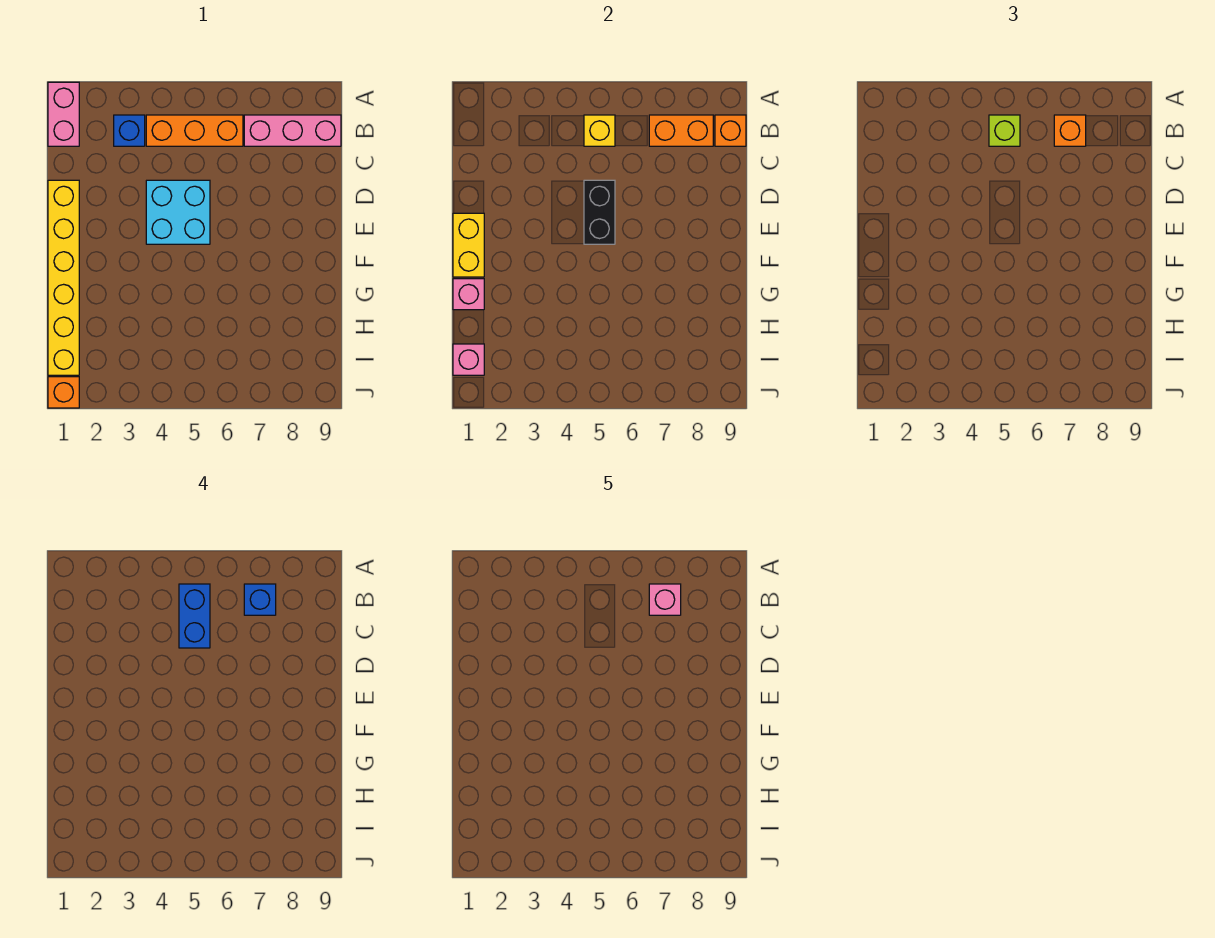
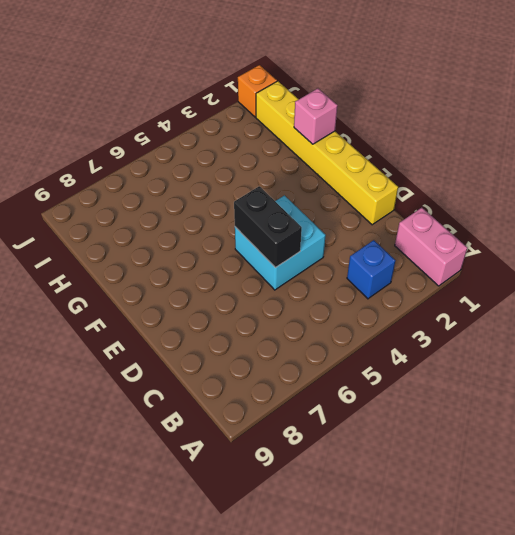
none -> orange brick B4:B6 level 1
none -> pink brick B7:B9 level 1
none -> yellow brick B5 level 2

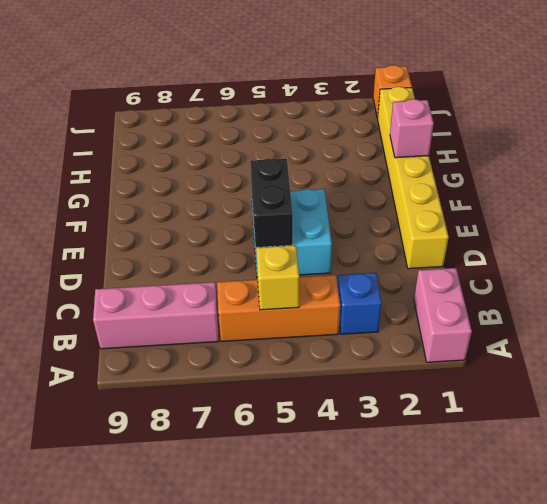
none -> orange brick B7:B8 level 2
none -> orange brick B9 level 2
none -> yellow brick E1:F1 level 2

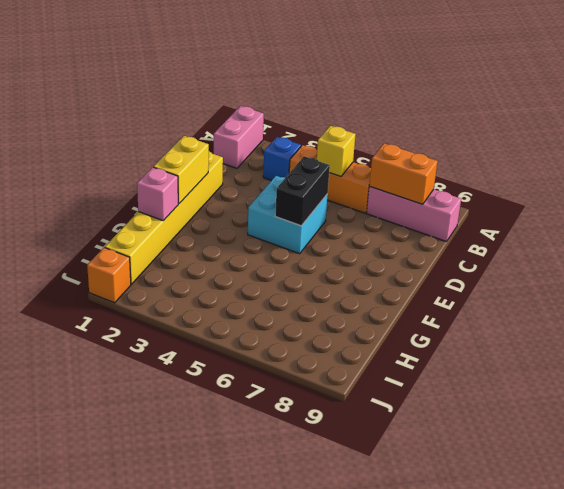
none -> orange brick B9 level 2
none -> pink brick I1 level 2
none -> lime brick B5 level 3

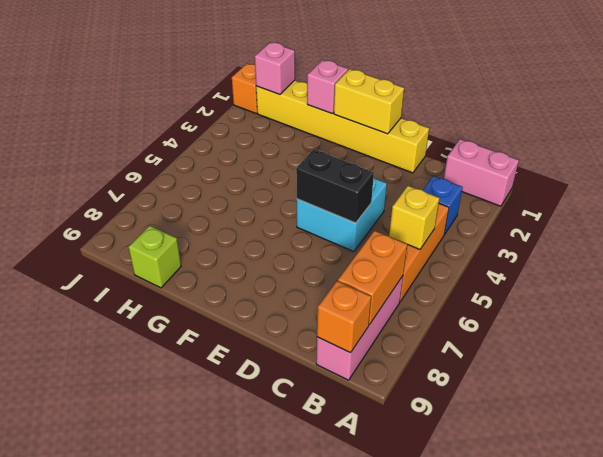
lime brick H9 level 1 -> lime brick B5 level 3
none -> orange brick B7 level 3
none -> blue brick B5:C5 level 4
none -> blue brick B7 level 4

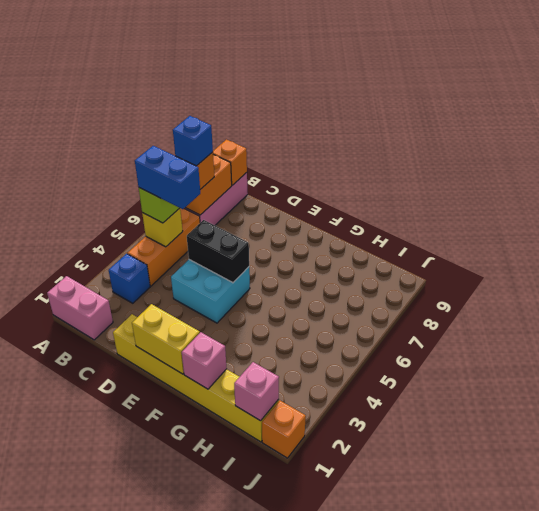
none -> pink brick B7 level 5

